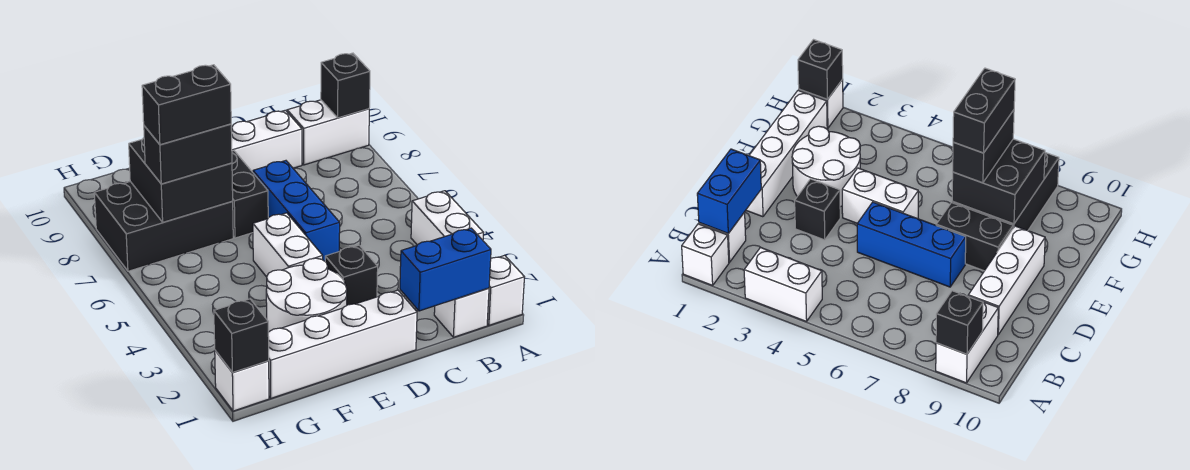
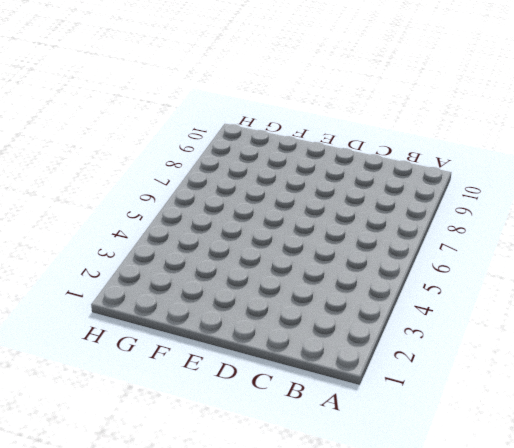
none -> white brick A1 level 1
none -> white brick A3:A4 level 1
none -> white brick A9:B9 level 1

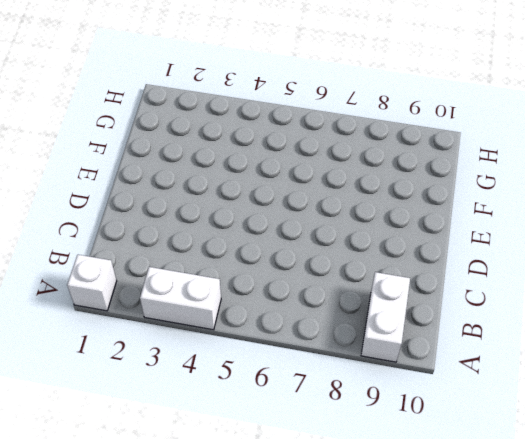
none -> white brick B1 level 1
none -> white brick C9:E9 level 1
none -> white brick D1:G1 level 1

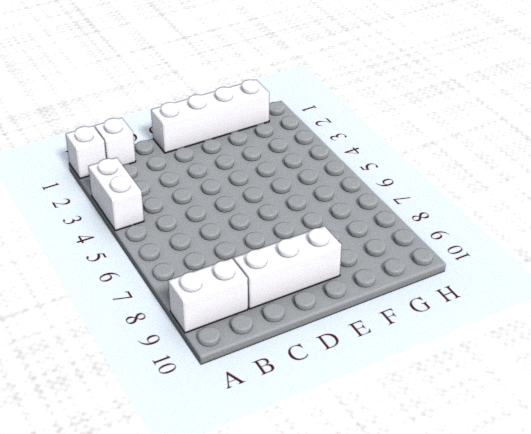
none -> black brick D3 level 1
none -> blue brick D5:D7 level 1
none -> white round brick E2:F3 level 1

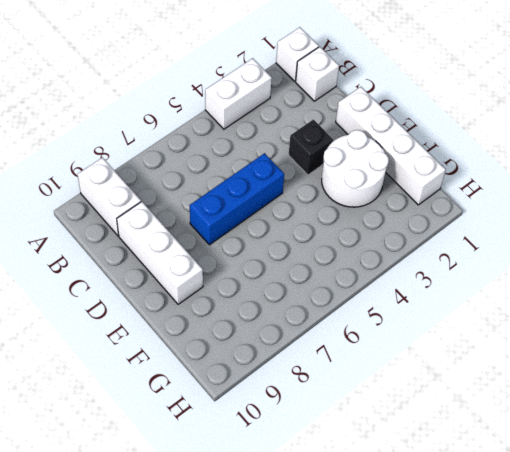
none -> white brick E4:E5 level 1
none -> black brick E7:E8 level 1
none -> black brick F7:H8 level 1

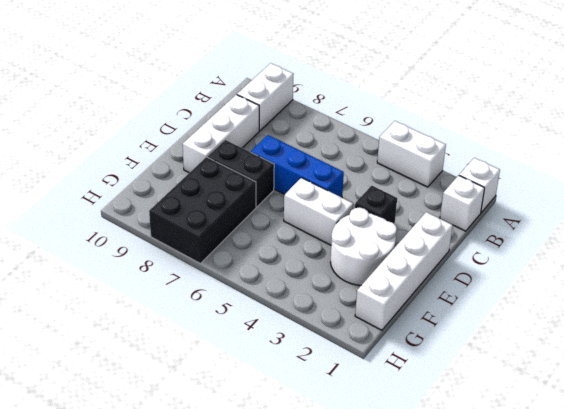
none -> white brick H1 level 1
none -> black brick A9 level 2
none -> blue brick B1:C1 level 2

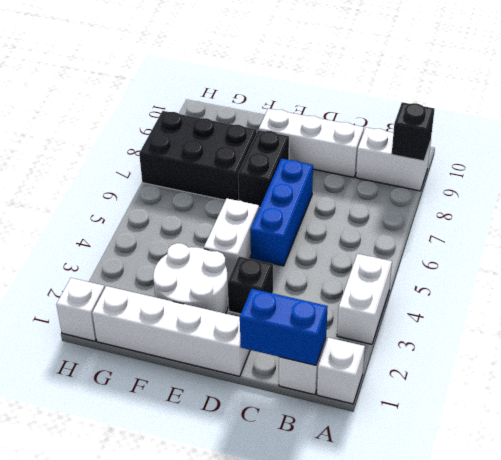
none -> black brick F7:G8 level 2
none -> black brick H1 level 2
none -> black brick F7:G7 level 3

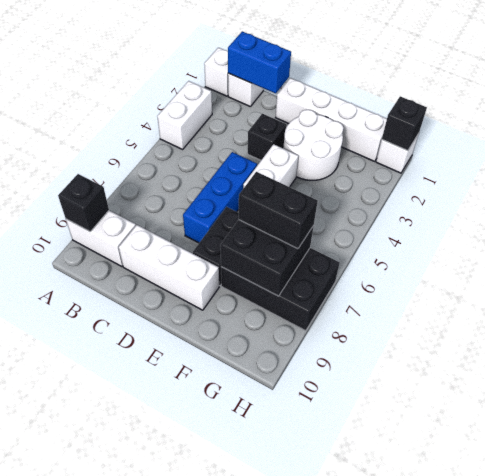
none -> black brick F7:G7 level 4

